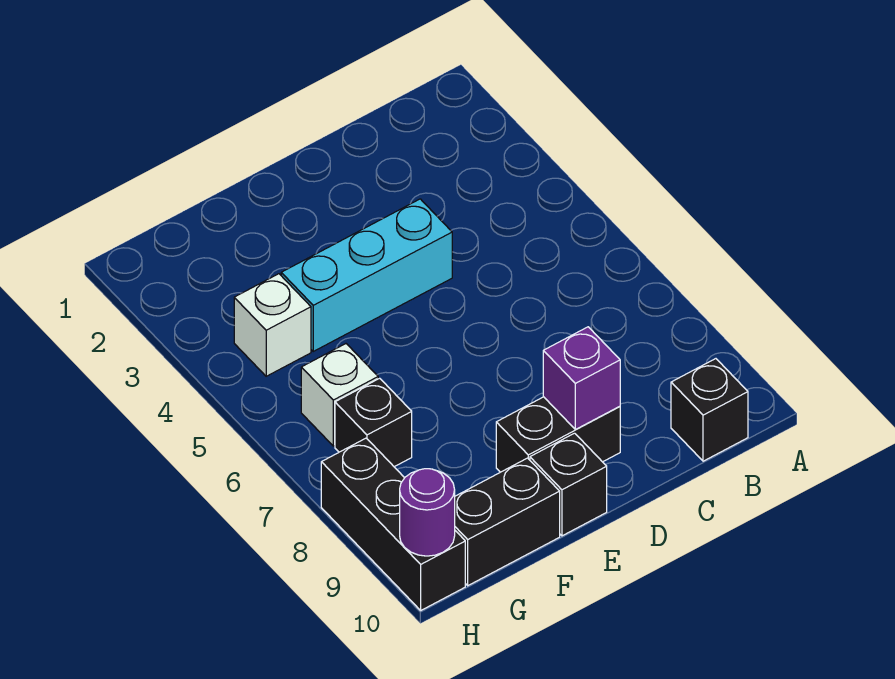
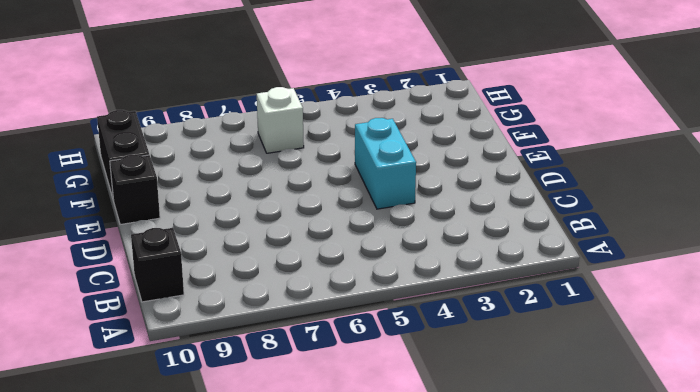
cyan brick D4:E4 level 1 -> cyan brick D4:F4 level 1
none -> black brick D9:E9 level 1
none -> white brick G4 level 1

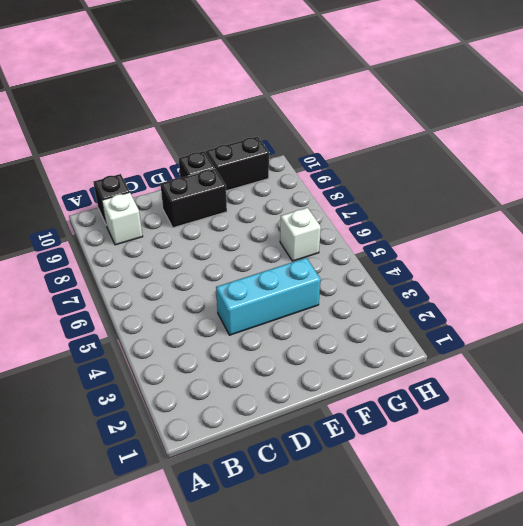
white brick B9 level 1 -> white brick G4 level 1
none -> black brick G7 level 1
none -> black brick H8:H10 level 1

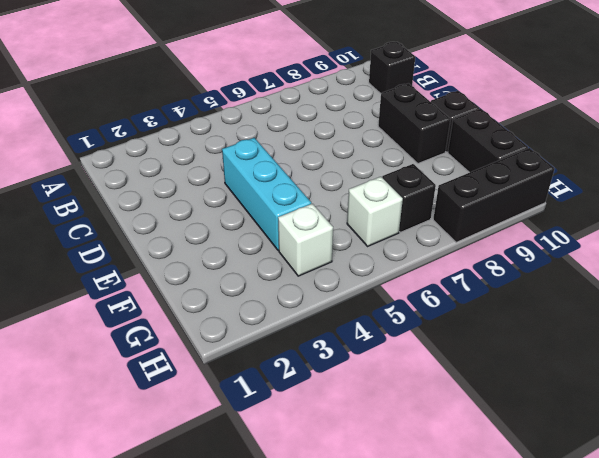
none -> purple brick D9 level 2
none -> purple round brick H10 level 2

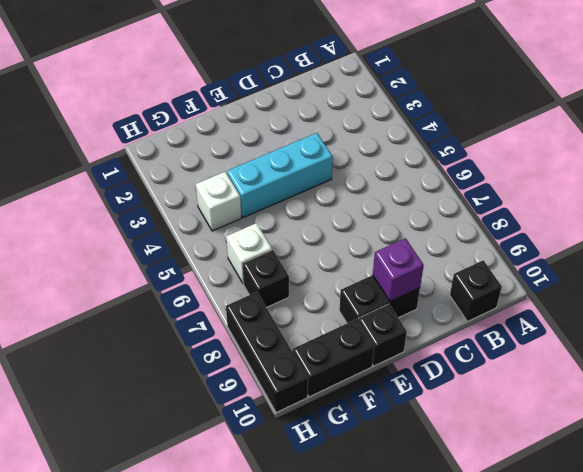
none -> purple round brick H10 level 2

